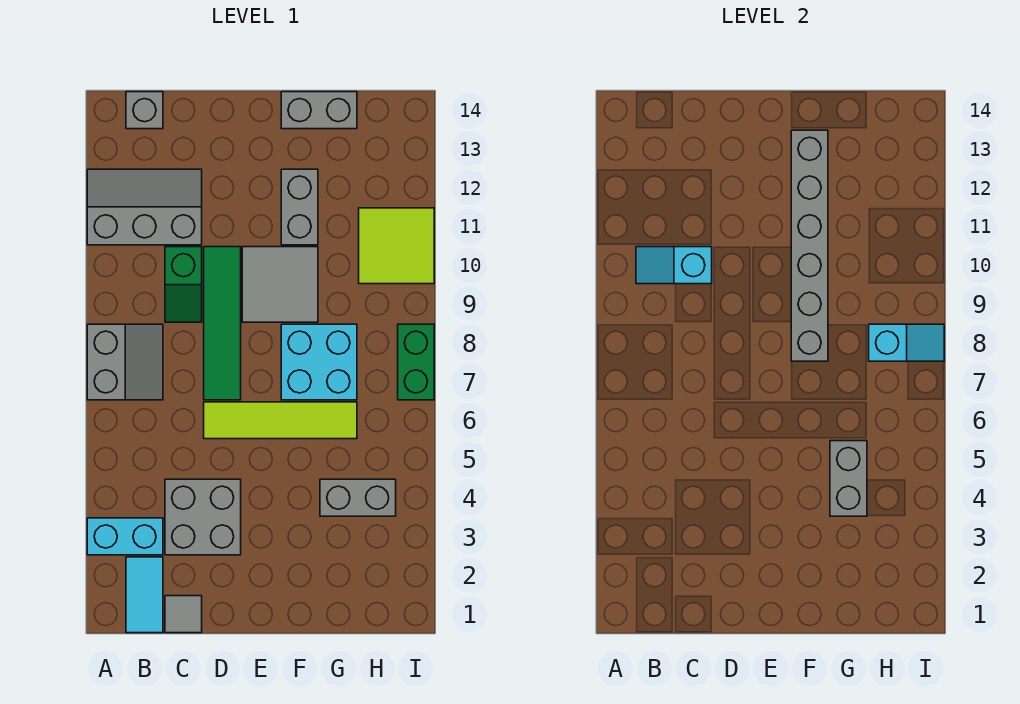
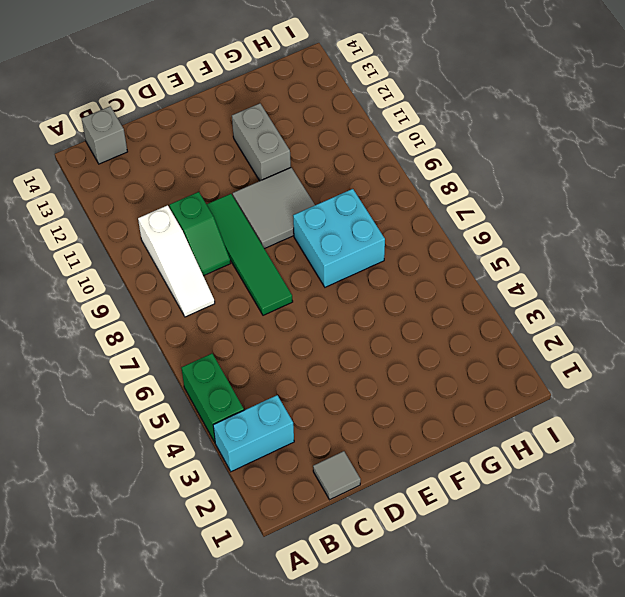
green brick A4:A5 level 1 -> green brick I7:I8 level 1
white slope B8:B10 level 1 top 10 -> grey slope A7:B8 level 1 top A
none -> grey slope A11:C12 level 1 top 11
none -> cyan tile B1:B2 level 1
none -> grey brick C3:D4 level 1

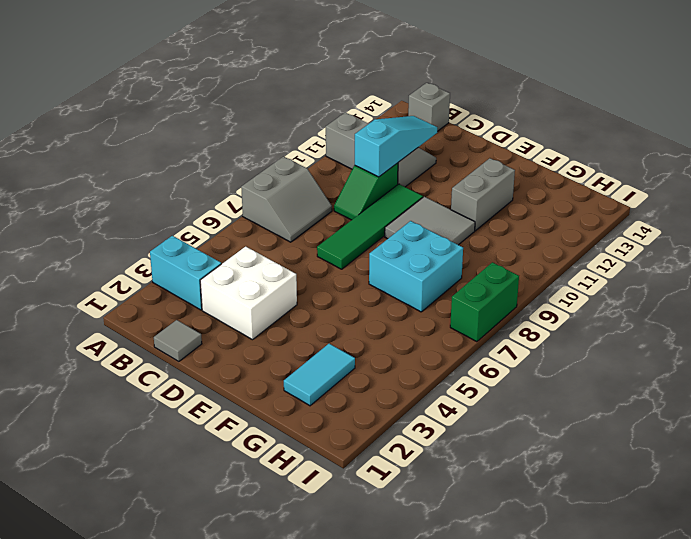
white brick C3:D4 level 1 -> grey brick C3:D4 level 1
cyan slope C10:C12 level 2 top 10 -> cyan slope B10:C10 level 2 top C
cyan tile G2:G3 level 1 -> cyan tile B1:B2 level 1
none -> lime tile D6:G6 level 1
none -> grey brick F14:G14 level 1
none -> grey brick G4:H4 level 1

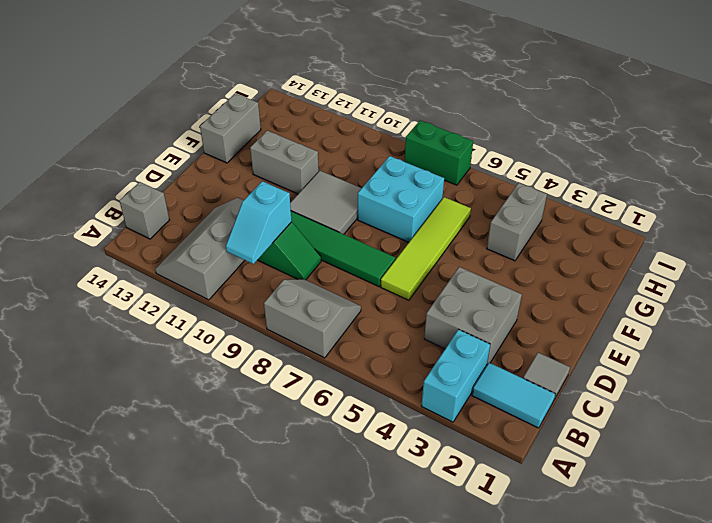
none -> lime tile H10:I11 level 1
none -> grey brick F8:F13 level 2
none -> grey brick G4:G5 level 2

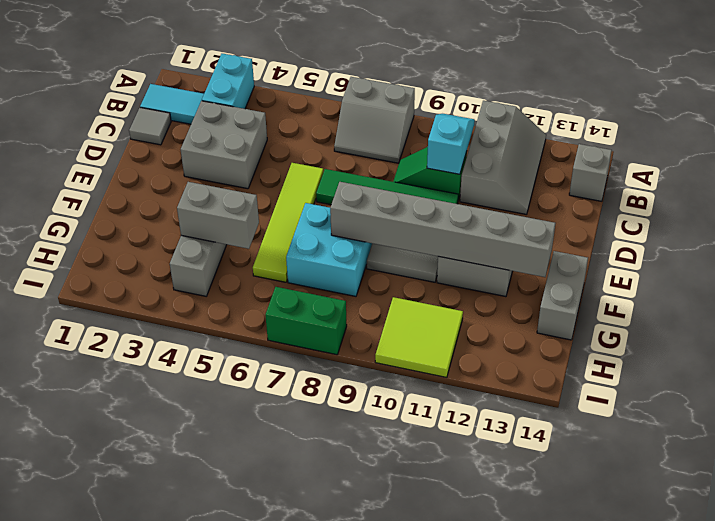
none -> cyan slope H8:I8 level 2 top H

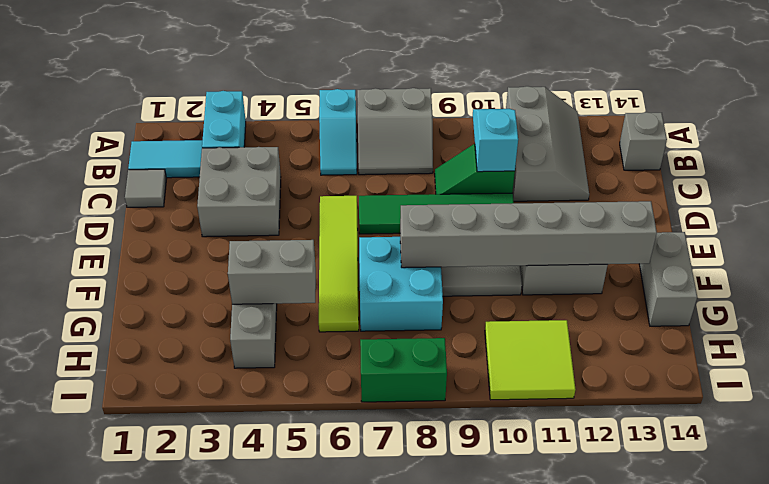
cyan slope A6:B6 level 1 top A -> cyan slope H8:I8 level 2 top H

